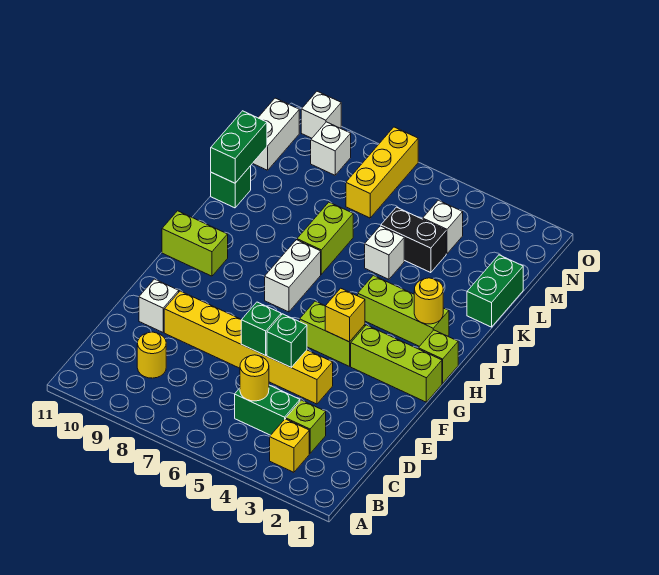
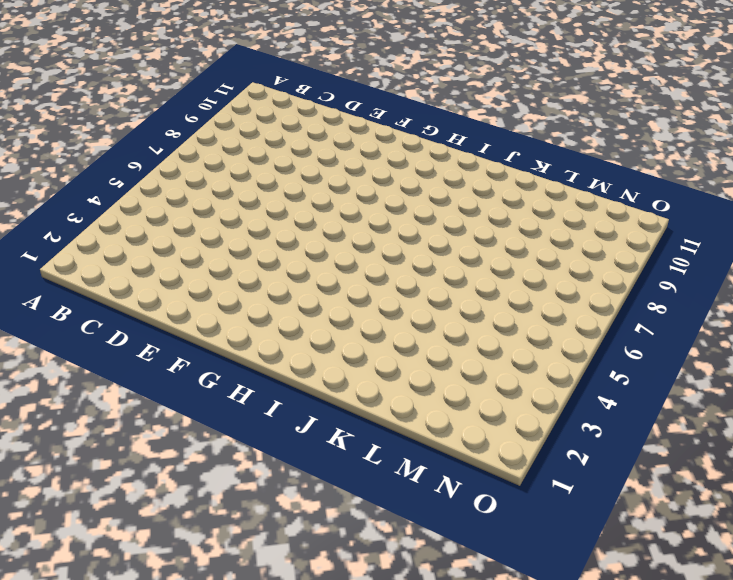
none -> yellow brick B3 level 1
none -> lime brick C3 level 1
none -> green brick C4:C5 level 1

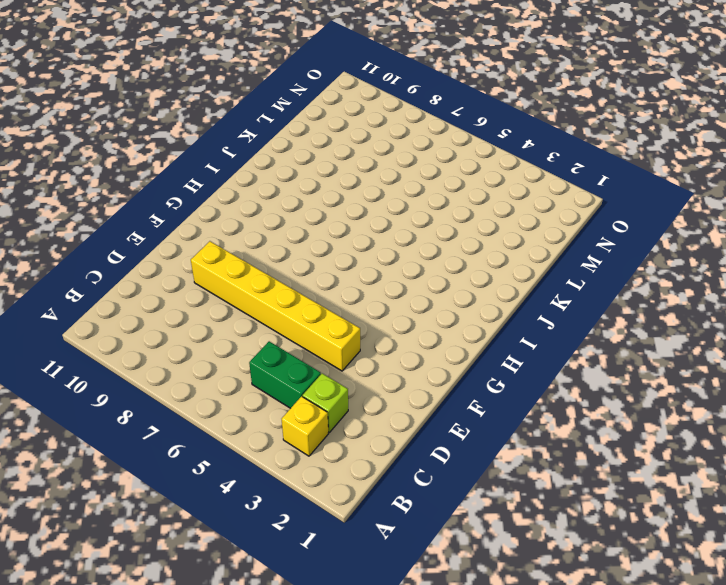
none -> yellow round brick C9 level 1
none -> white brick E10 level 1
none -> lime brick G1:G3 level 1

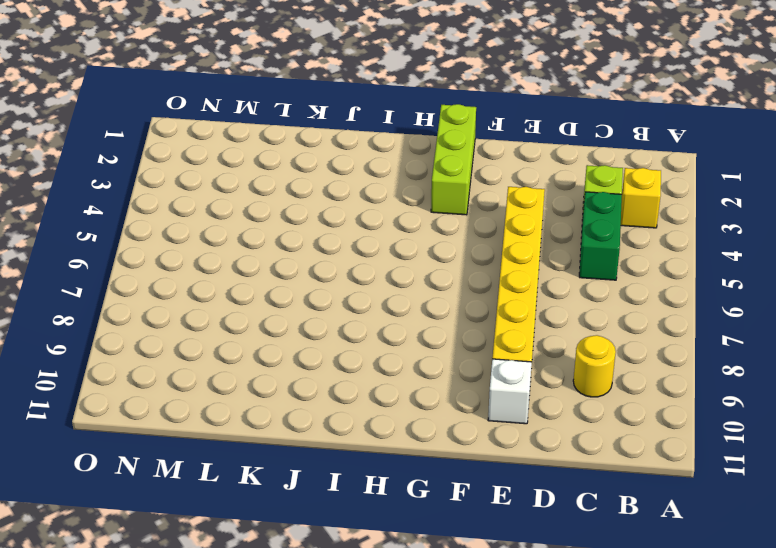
none -> lime brick G4:G5 level 1
none -> lime brick H1 level 1
none -> white brick H7:I7 level 1

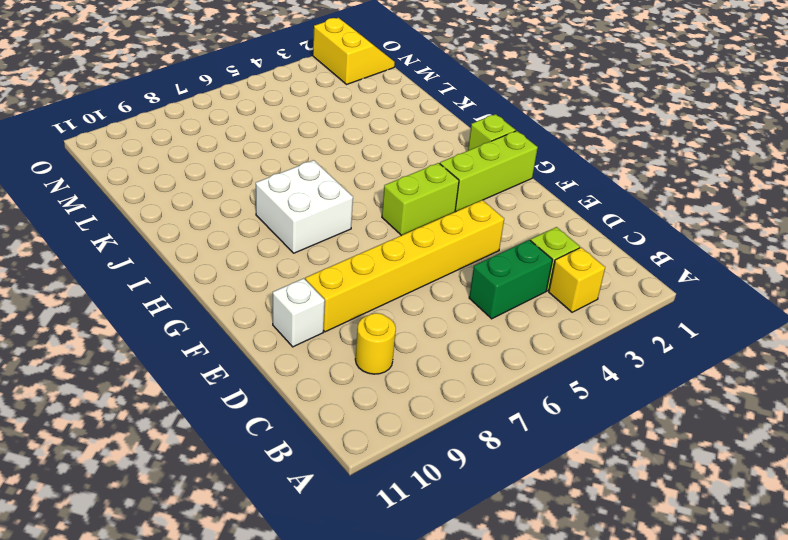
white brick H7:I8 level 1 -> white brick H7:I7 level 1
yellow slope N1:O2 level 1 top 2 -> none
none -> lime brick H10:H11 level 1
none -> lime brick I2:I4 level 1
none -> lime brick J7:K7 level 1

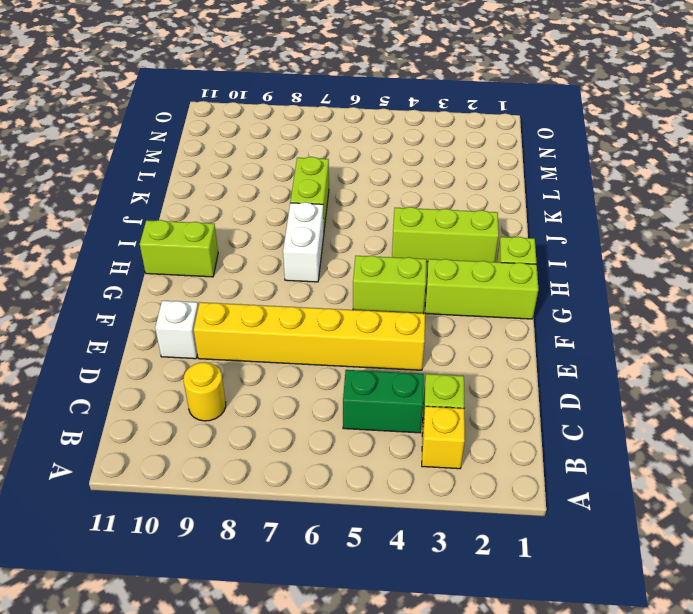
none -> green brick K1:L1 level 1
none -> white brick K5 level 1
none -> green brick K11 level 1

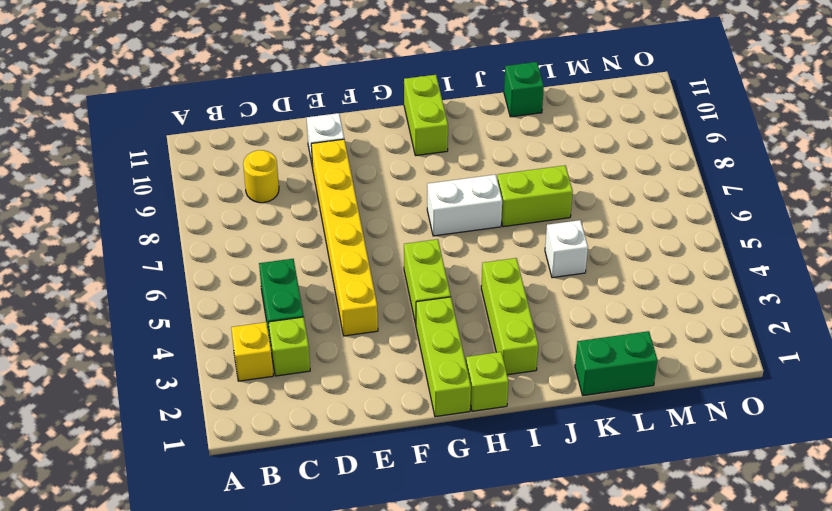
none -> black brick L4:L5 level 1
none -> white brick M4 level 1
none -> yellow brick M7:O7 level 1

